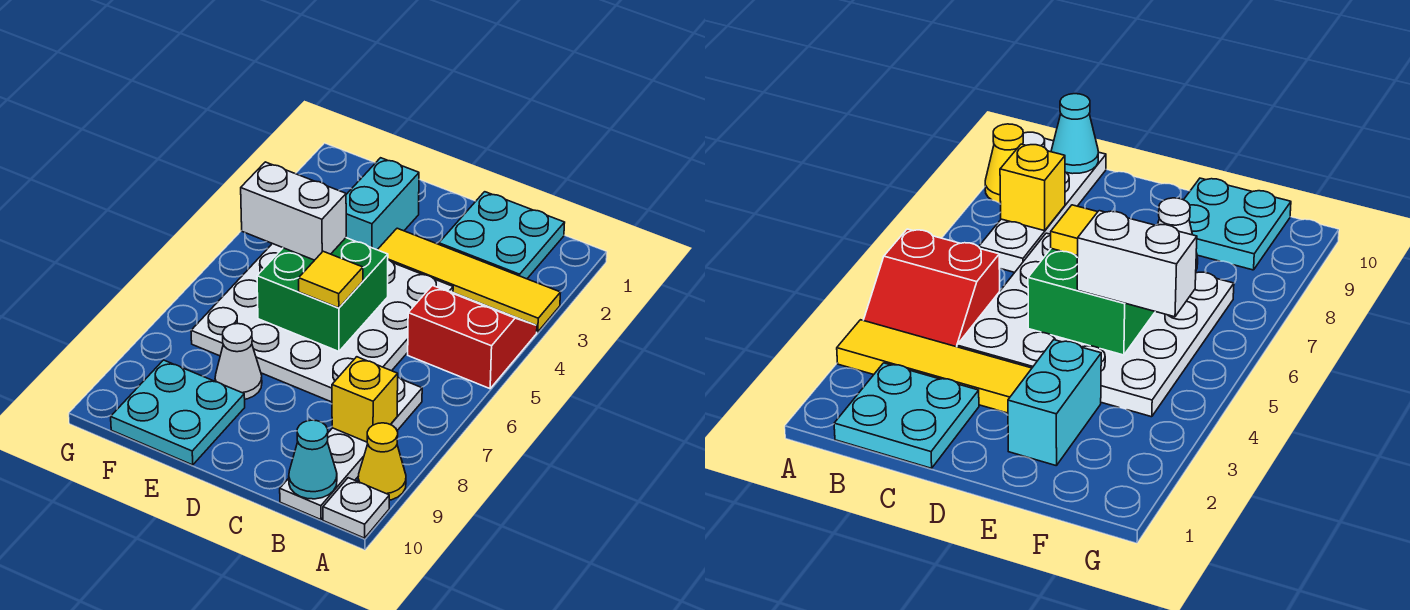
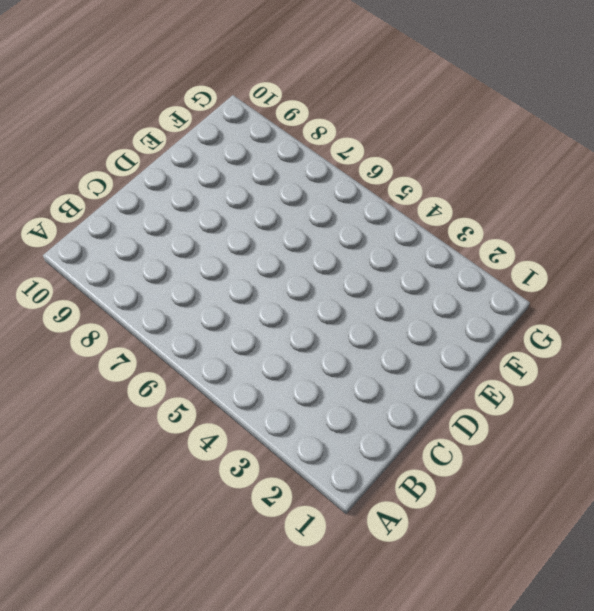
none -> yellow tile A3:D3 level 1
none -> red slope A4:B5 level 1 top 5
none -> yellow cone A9 level 1

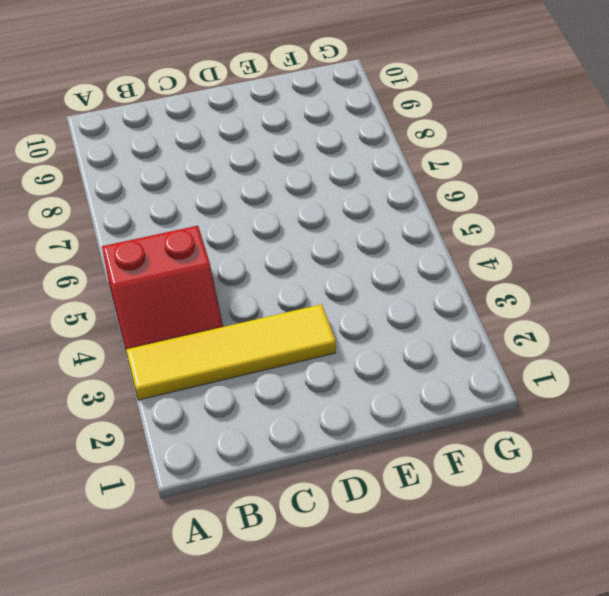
none -> yellow cone A9 level 1
none -> white plate A10 level 1
none -> cyan plate B1:C2 level 1

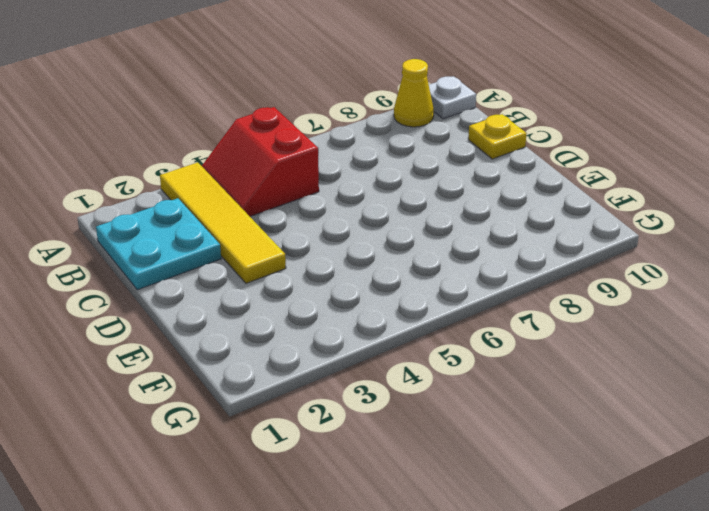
yellow plate C10 level 1 -> none
none -> white plate B7:B10 level 1
none -> white plate C4:F7 level 1
none -> cyan brick E2:E3 level 1

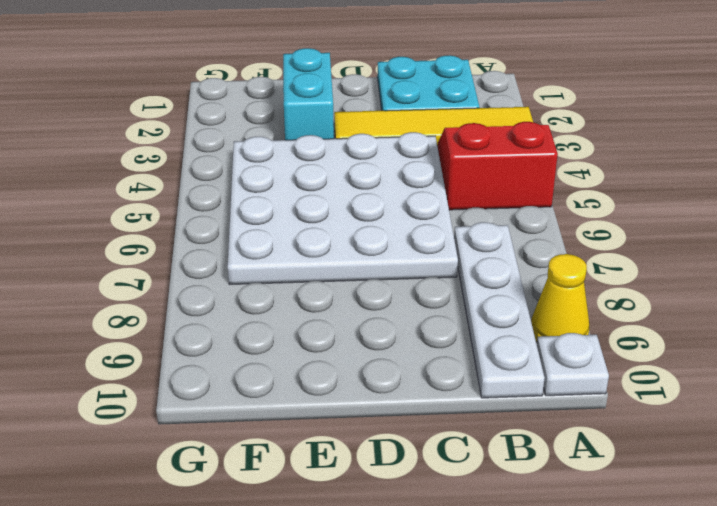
none -> white cone E8 level 1
none -> cyan plate E9:F10 level 1
none -> yellow brick B8 level 2

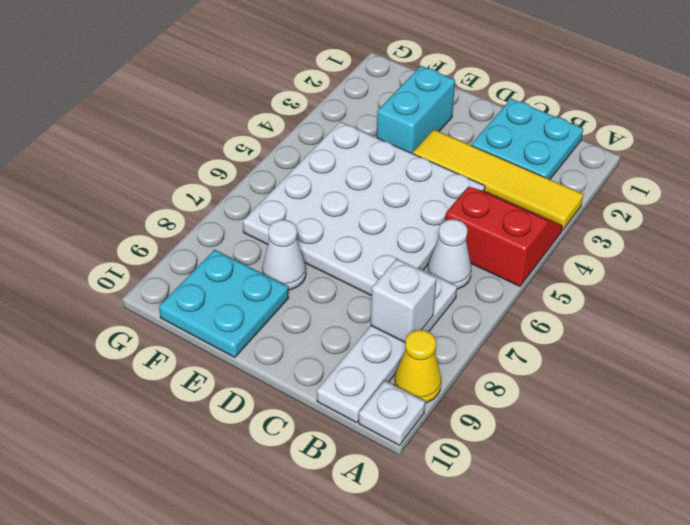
white cone B6 level 1 -> none
white brick B8 level 2 -> yellow brick B8 level 2
none -> cyan cone B10 level 2
none -> green brick D5:E6 level 2
none -> yellow tile D6 level 3

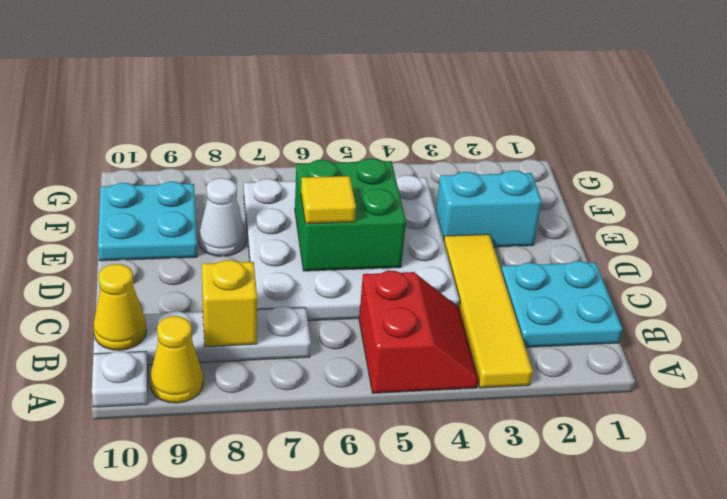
yellow cone B10 level 2 -> cyan cone B10 level 2
none -> white brick E5:F5 level 3

